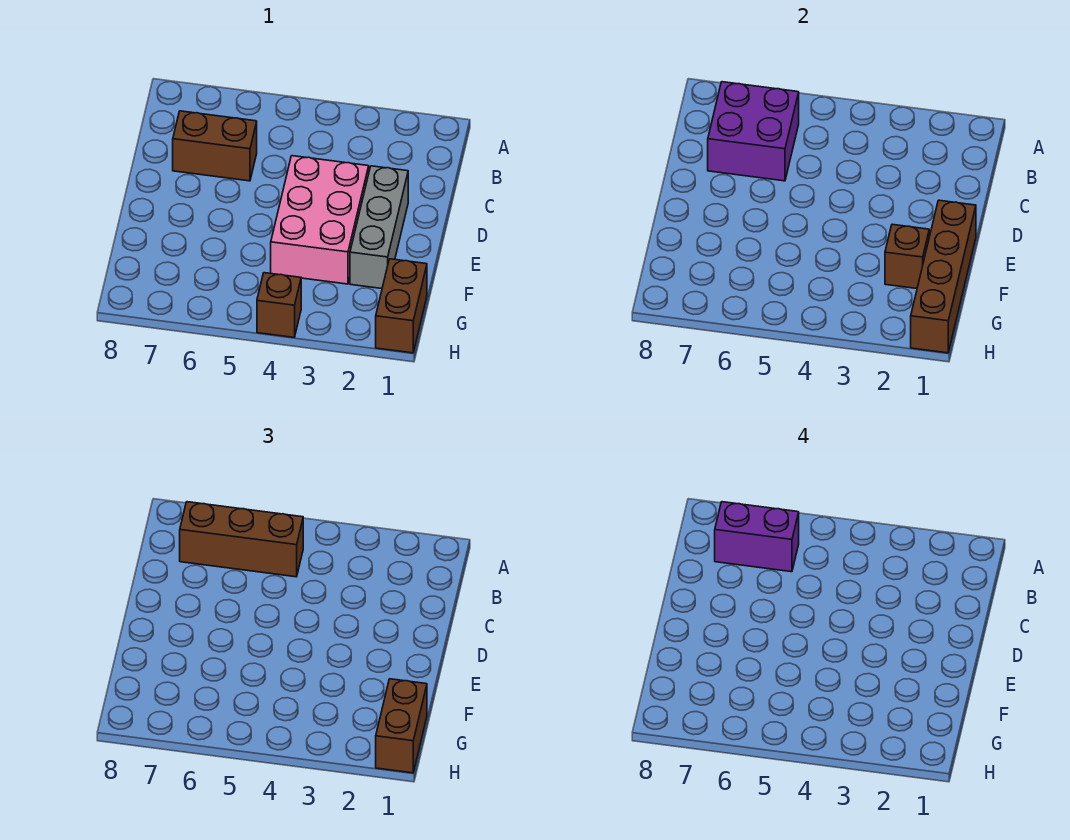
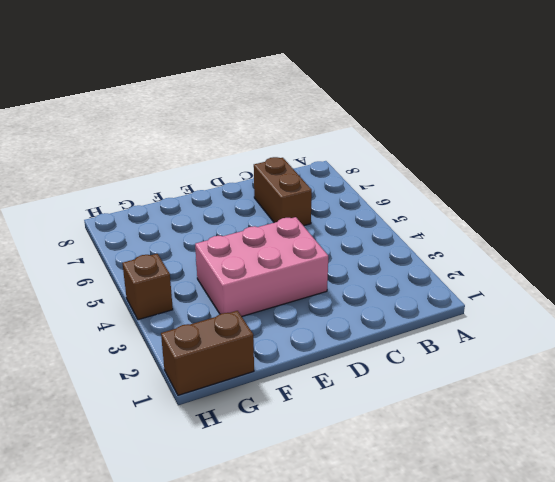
none -> grey brick D2:F2 level 1
none -> purple brick B6:C7 level 2

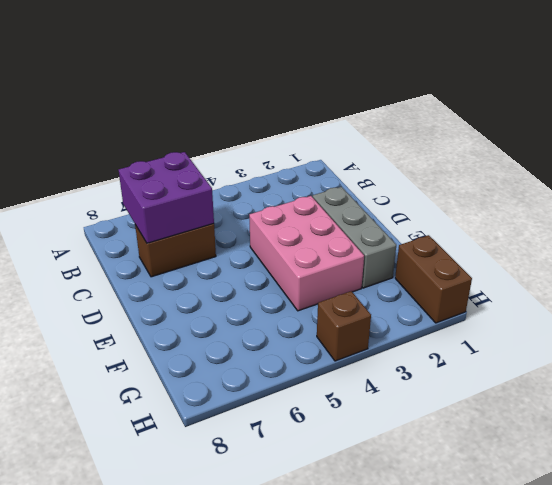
none -> brown brick E1:H1 level 2
none -> brown brick F2 level 2

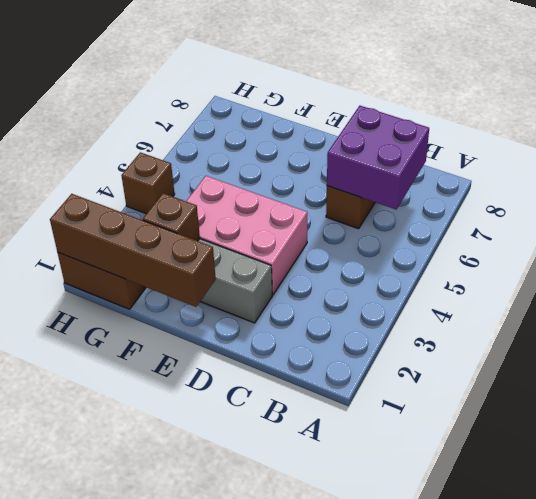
none -> brown brick B5:B7 level 3
none -> brown brick G1:H1 level 3

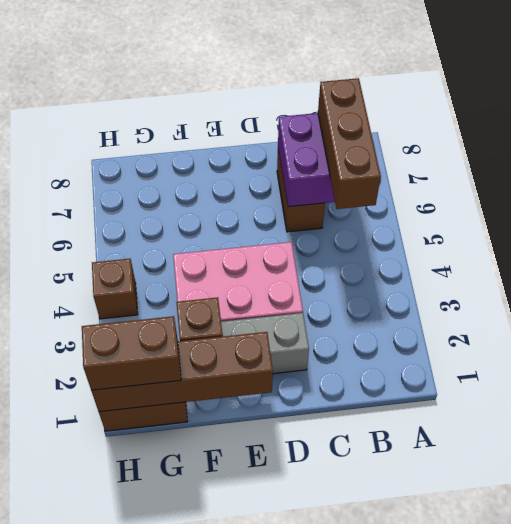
none -> purple brick B6:B7 level 4

